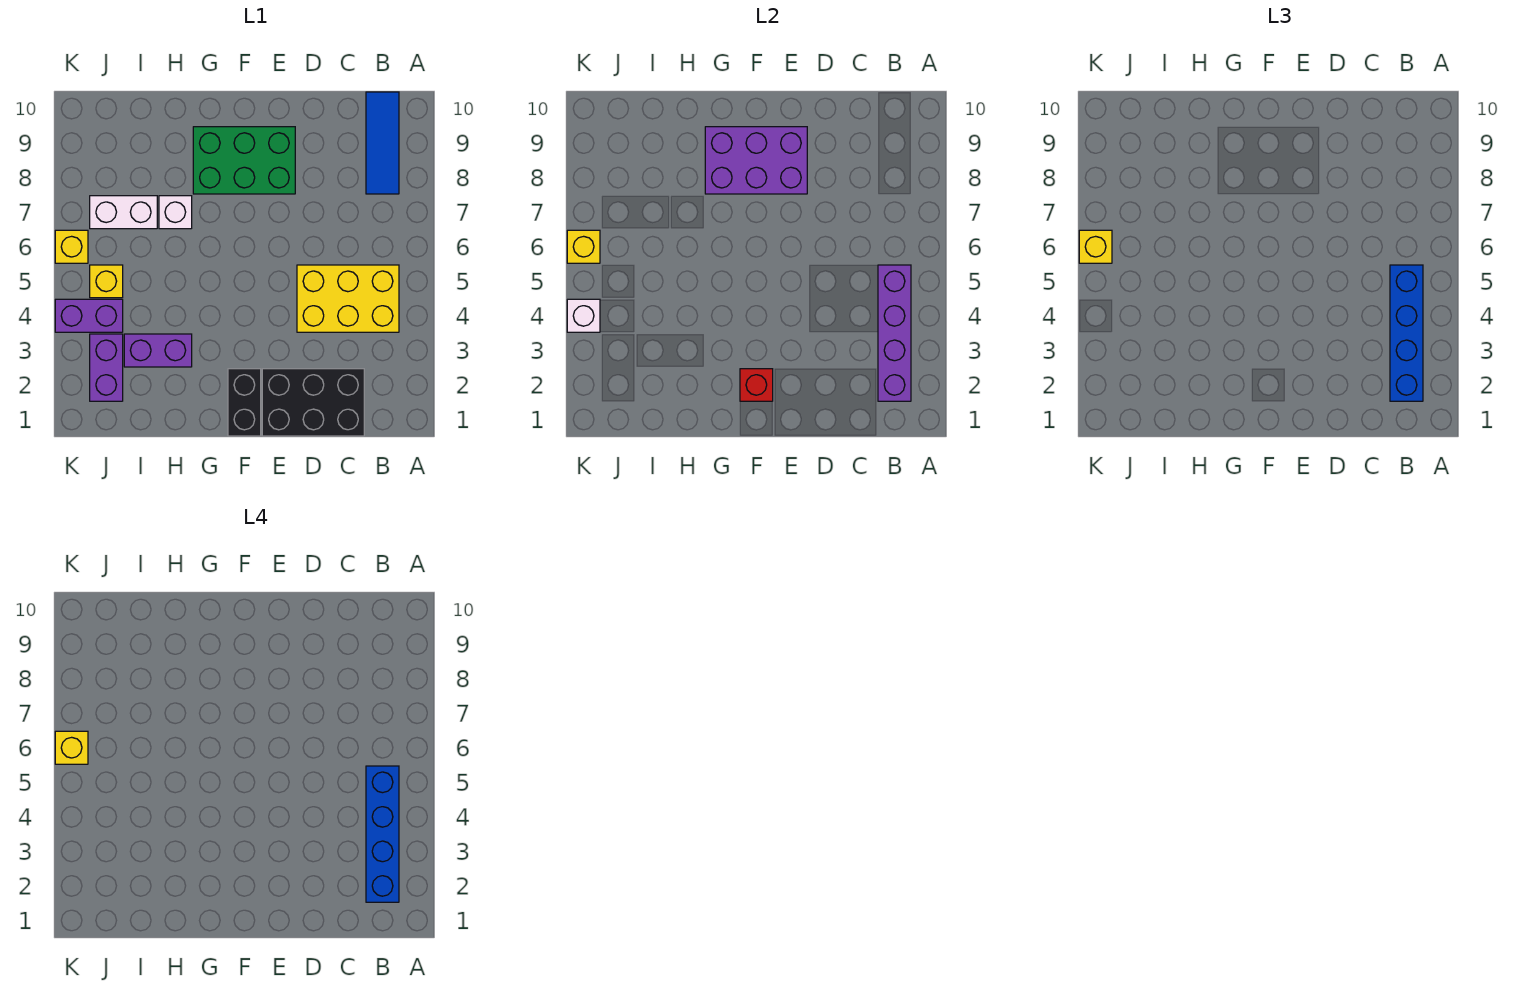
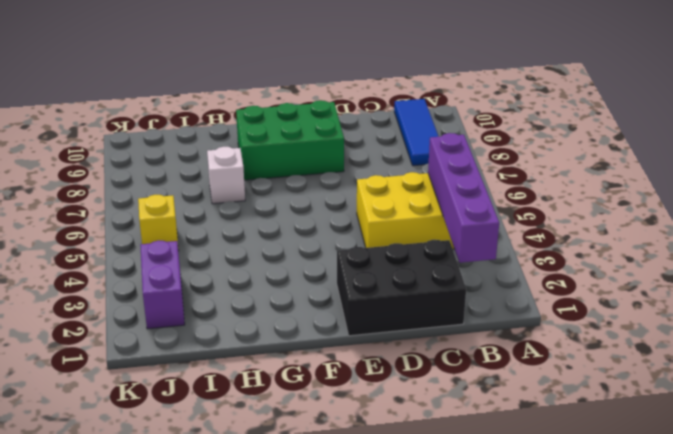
none -> black brick F1:F2 level 1
none -> purple brick H3:I3 level 1
none -> white brick I7:J7 level 1

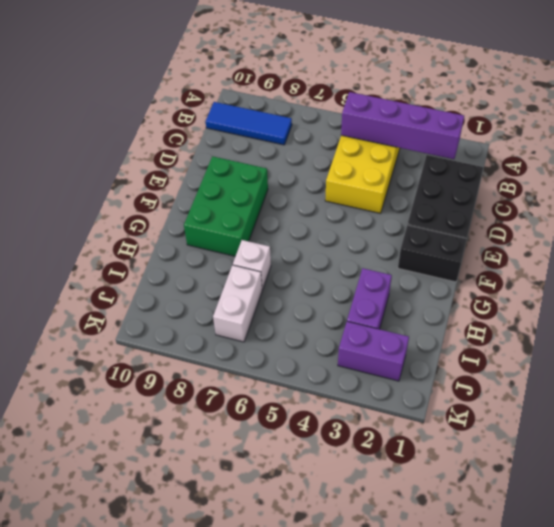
none -> purple brick J4:K4 level 1
none -> yellow brick J5 level 1
none -> yellow brick K6 level 1

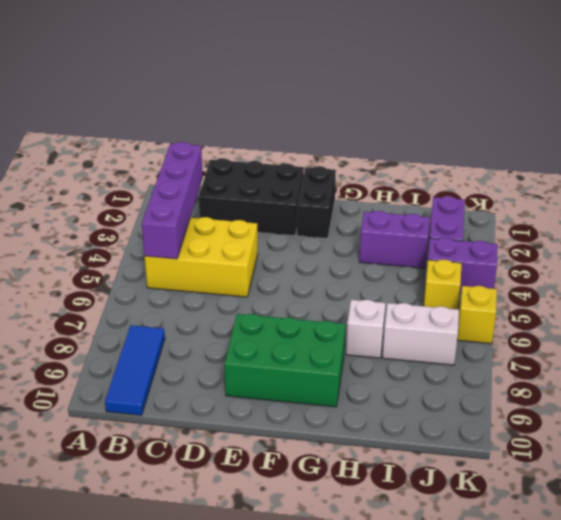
none -> purple brick E8:G9 level 2
none -> red brick F2 level 2
none -> white brick K4 level 2

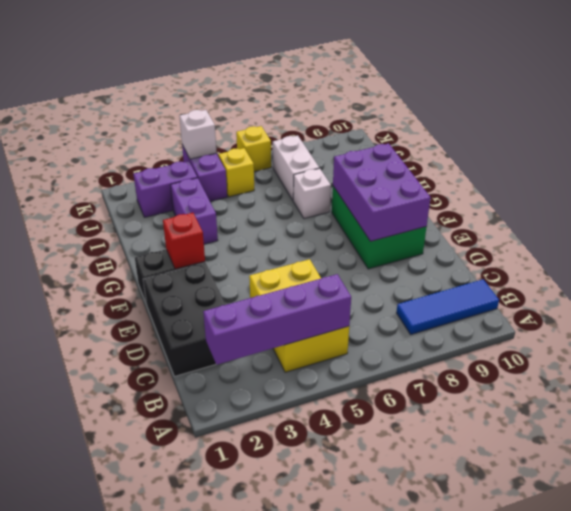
none -> yellow brick K6 level 2
none -> blue brick B2:B5 level 3
none -> yellow brick K6 level 3

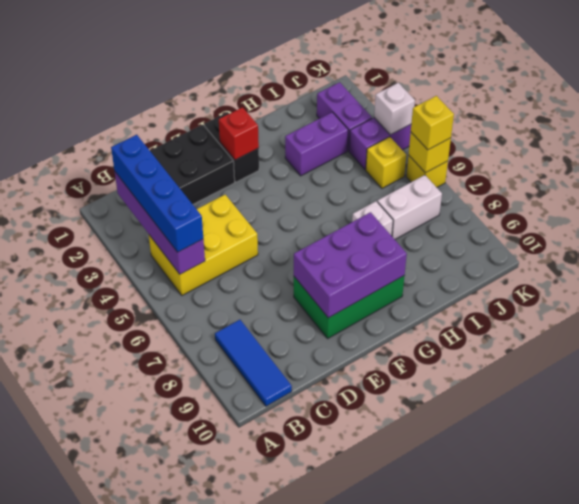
none -> blue brick B2:B5 level 4
none -> yellow brick K6 level 4

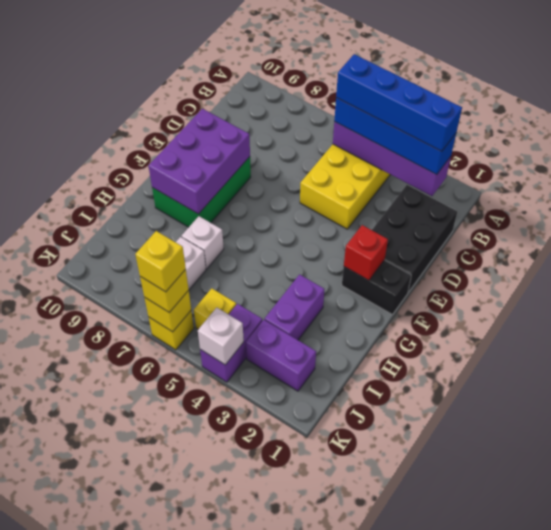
none -> blue tile B8:B10 level 1

